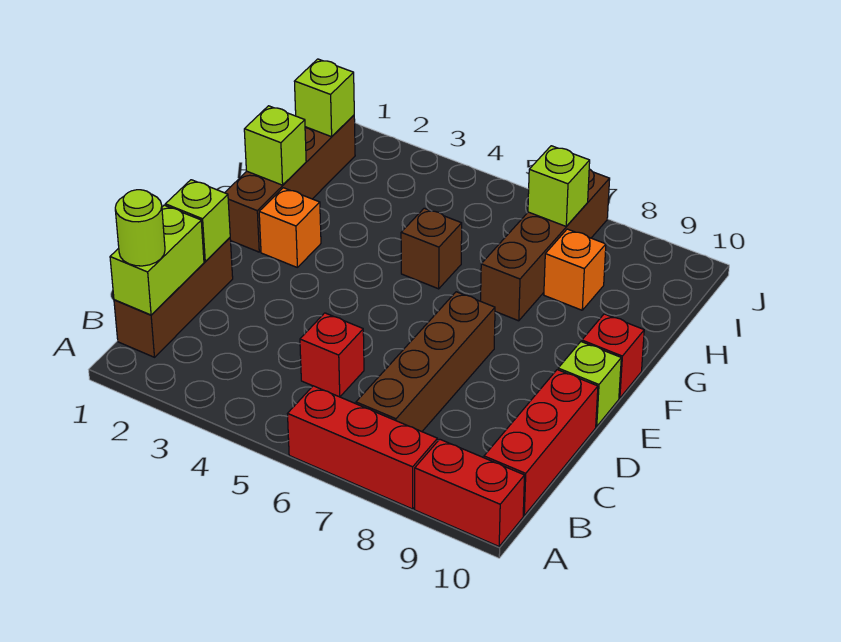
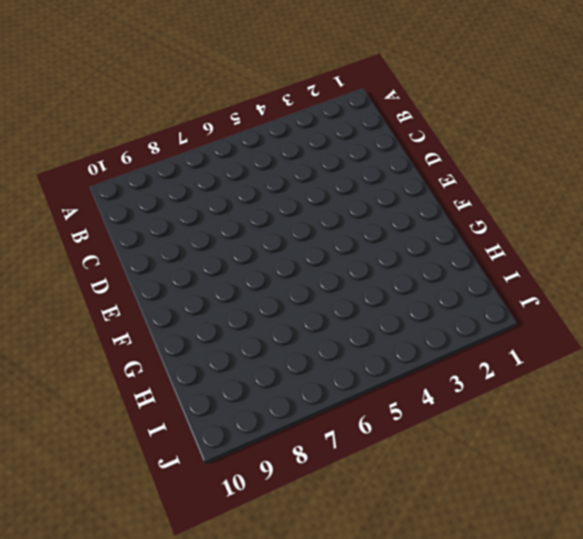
none -> red brick A6:A8 level 1
none -> red brick A9:A10 level 1
none -> brown brick B1:D1 level 1

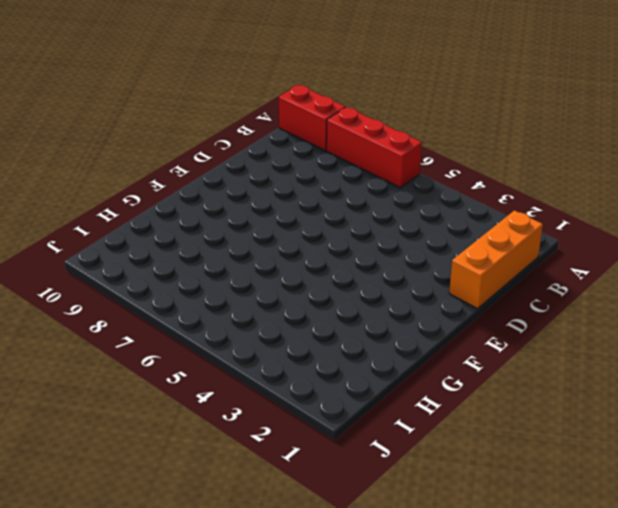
orange brick B1:D1 level 1 -> brown brick B1:D1 level 1
none -> brown brick B7:E7 level 1
none -> red brick B10:D10 level 1
none -> red brick C5 level 1

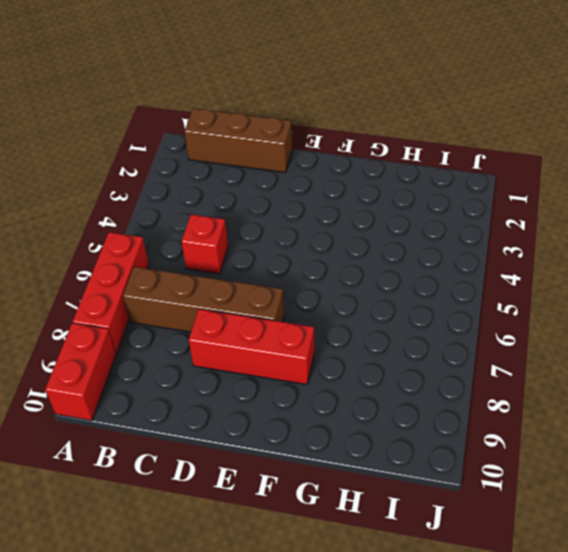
red brick D8:F8 level 1 -> red brick B10:D10 level 1
none -> lime brick E10 level 1
none -> brown brick F1:I1 level 1
none -> orange brick F2 level 1

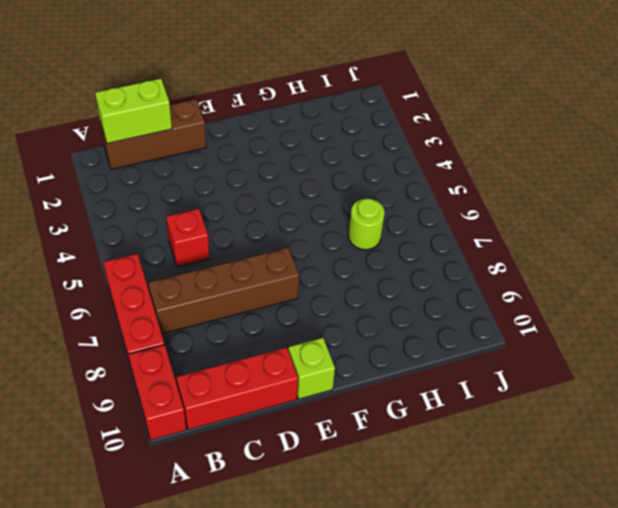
lime round brick H6 level 1 -> lime round brick B1 level 3
none -> brown brick F1:I1 level 1
none -> orange brick F2 level 1
none -> red brick F10 level 1

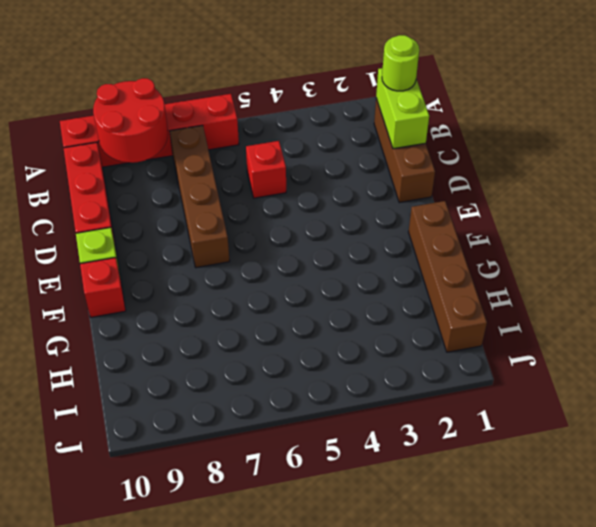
red round brick A8:B9 level 2 -> none
none -> orange brick F2 level 1
none -> brown brick G5 level 1
none -> brown brick G7:J7 level 1

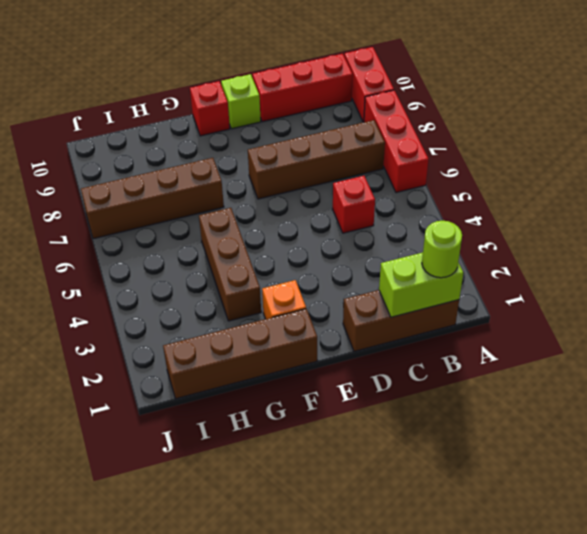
brown brick G3:G5 level 1 -> brown brick G5 level 1
none -> orange brick H8 level 1
none -> lime brick D1 level 2
none -> lime brick G1 level 2

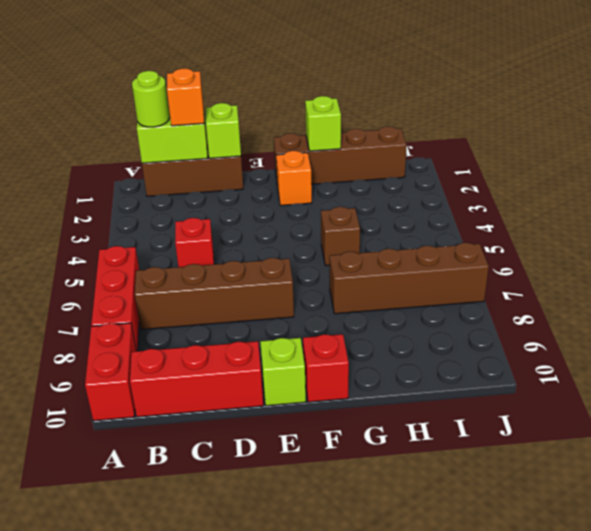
orange brick C1 level 3 -> orange brick H8 level 1
none -> lime brick I1 level 2
none -> lime brick I7 level 2

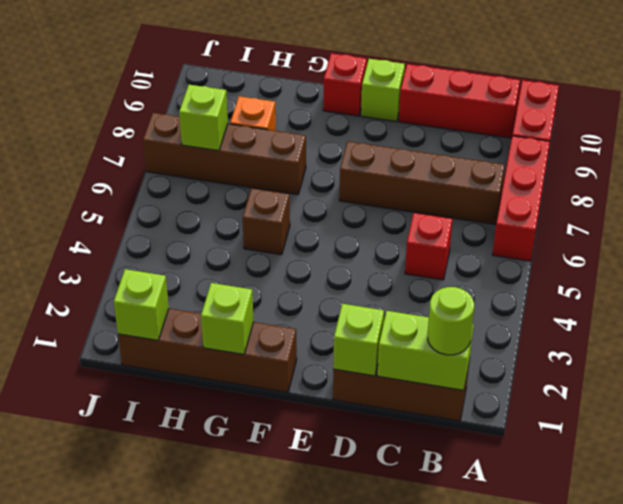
none -> orange brick F2 level 1

